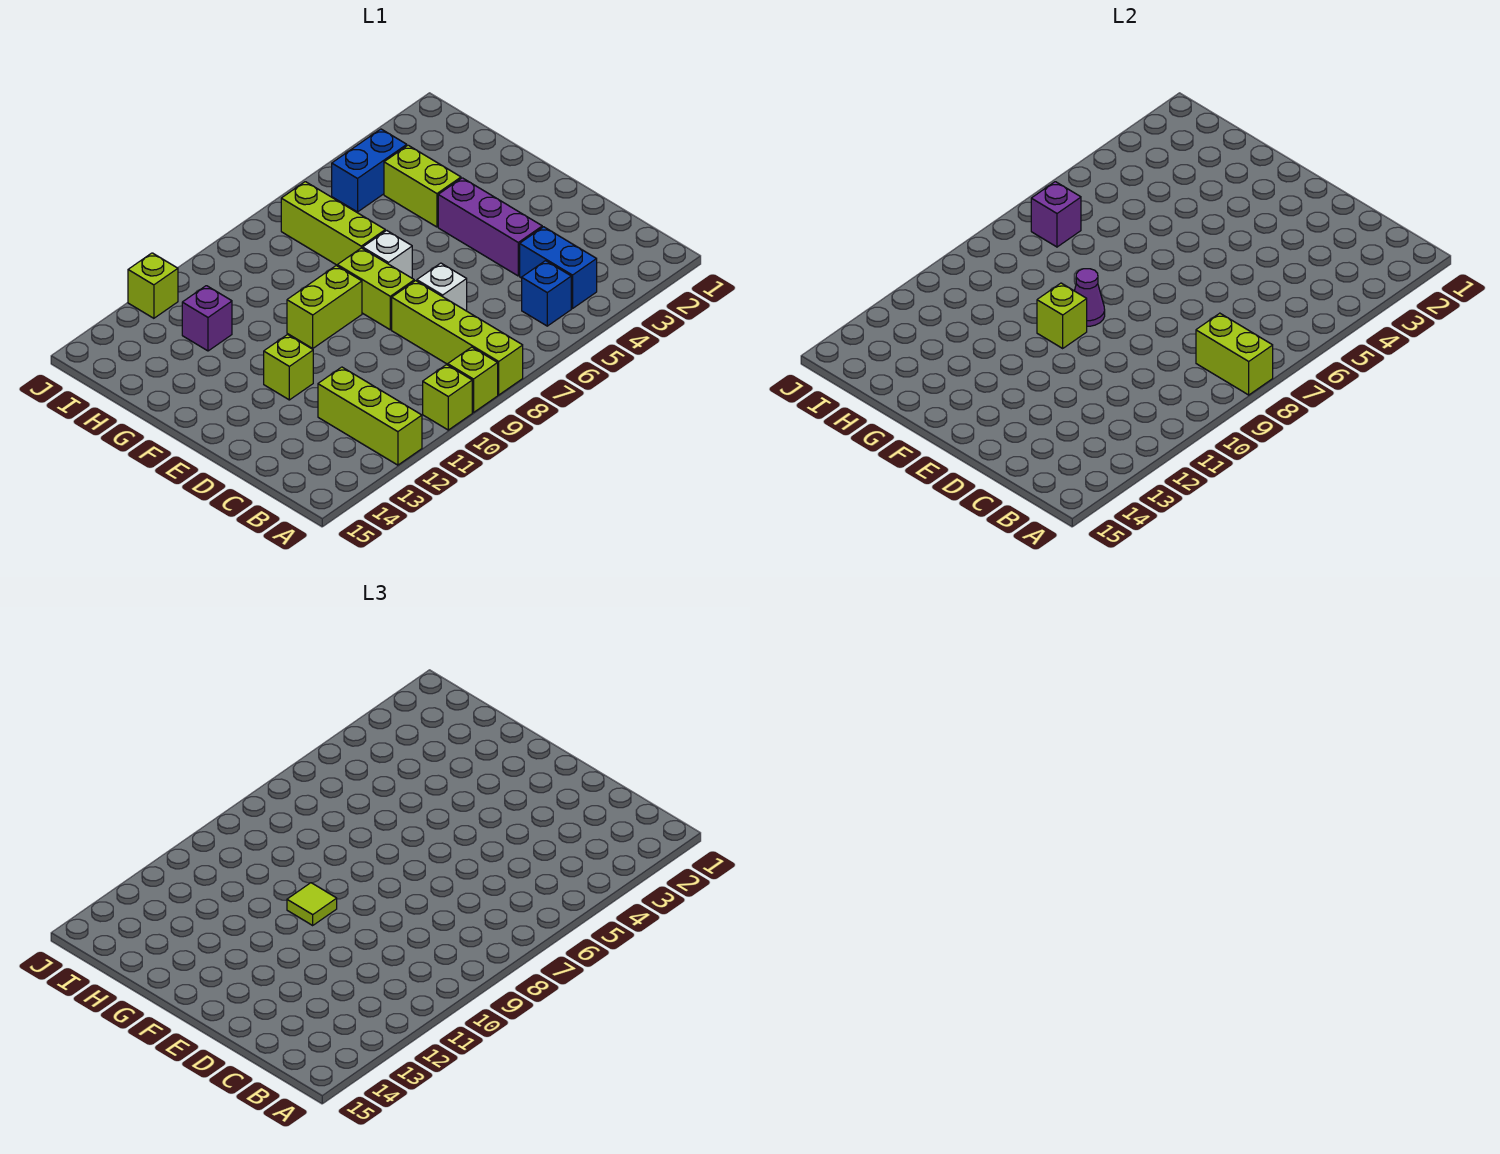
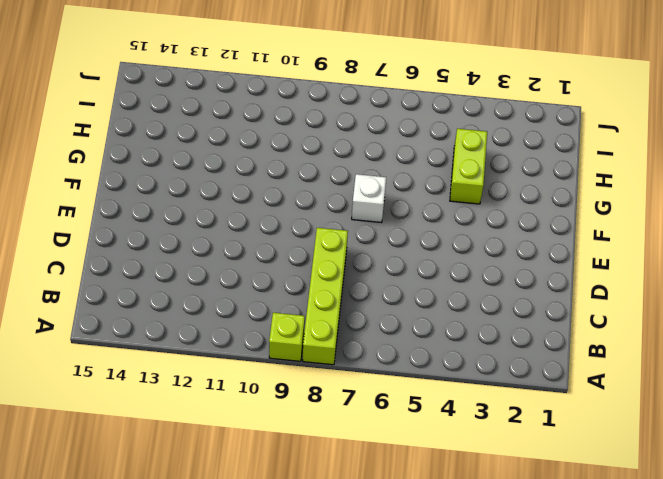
none -> lime brick A10 level 1
none -> lime brick A12:C12 level 1
none -> blue brick B4:C4 level 1

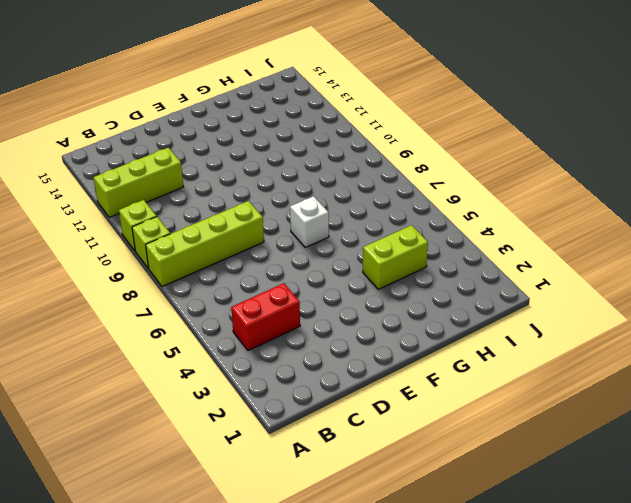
red brick B4:C4 level 1 -> blue brick B4:C4 level 1
none -> blue brick B5 level 1
none -> purple brick D4:F4 level 1
none -> white brick D7 level 1

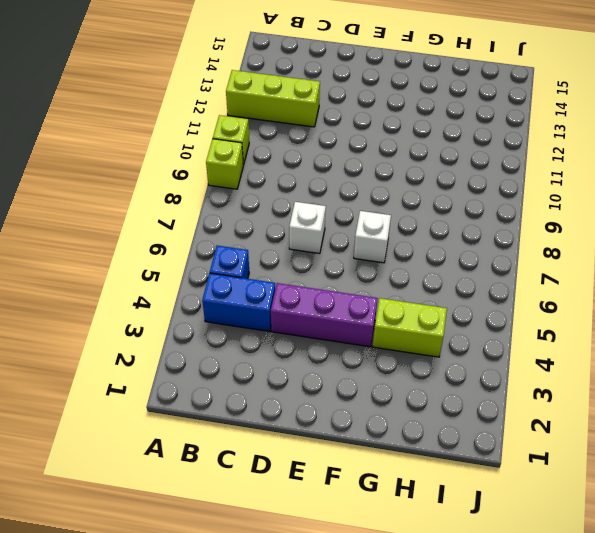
none -> lime brick A8:D8 level 1
none -> lime brick E8:F8 level 1
none -> lime brick E12 level 1

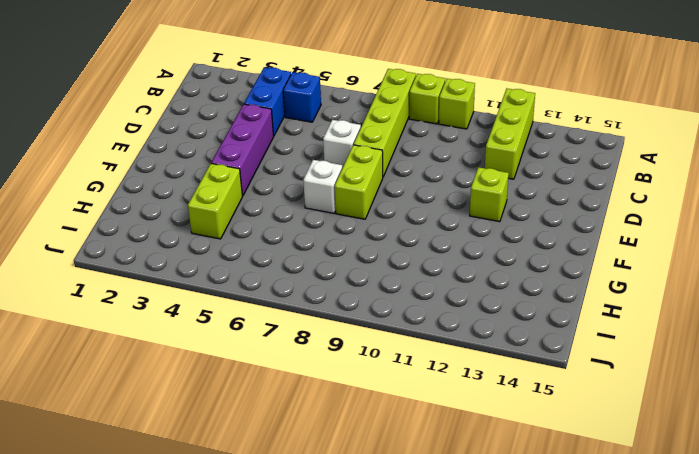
none -> lime brick F9:F10 level 1
none -> lime brick G7:I7 level 1
none -> purple brick H12 level 1

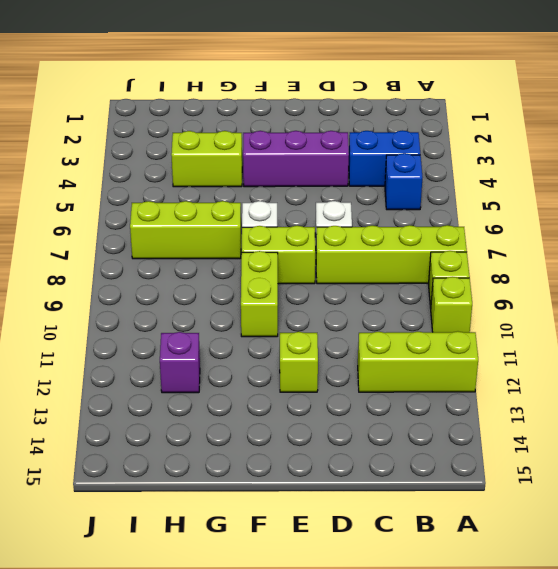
none -> blue brick I4:I5 level 1
none -> lime brick J12 level 1
none -> lime brick A8:B8 level 2

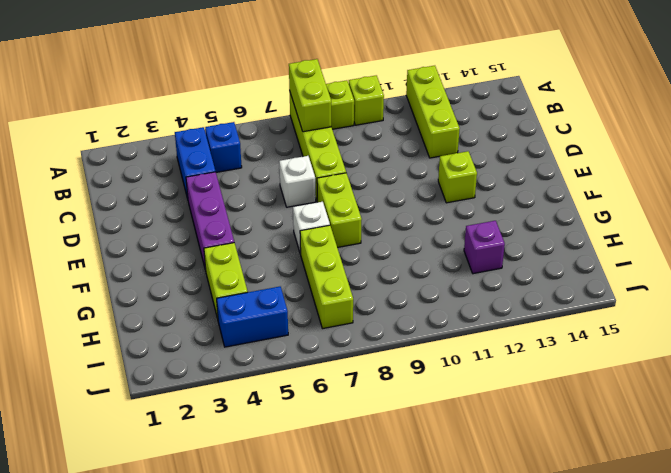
none -> lime brick F9:F10 level 1
none -> lime brick J12 level 1
none -> purple cone F9 level 2

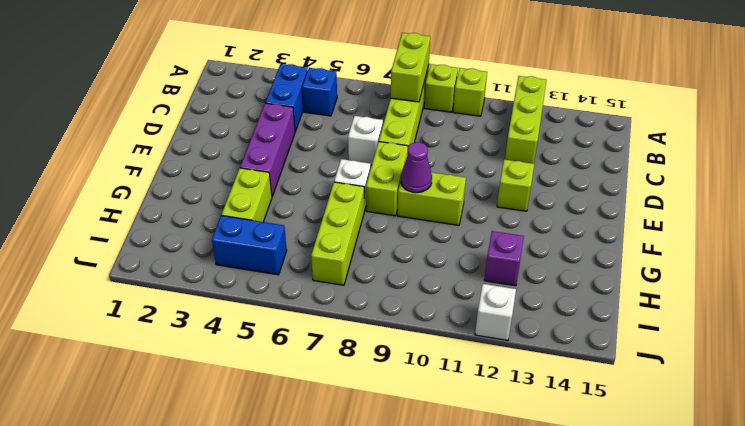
white brick J12 level 1 -> lime brick J12 level 1
none -> lime brick F10 level 2
none -> purple brick I7 level 2
none -> lime tile F10 level 3

